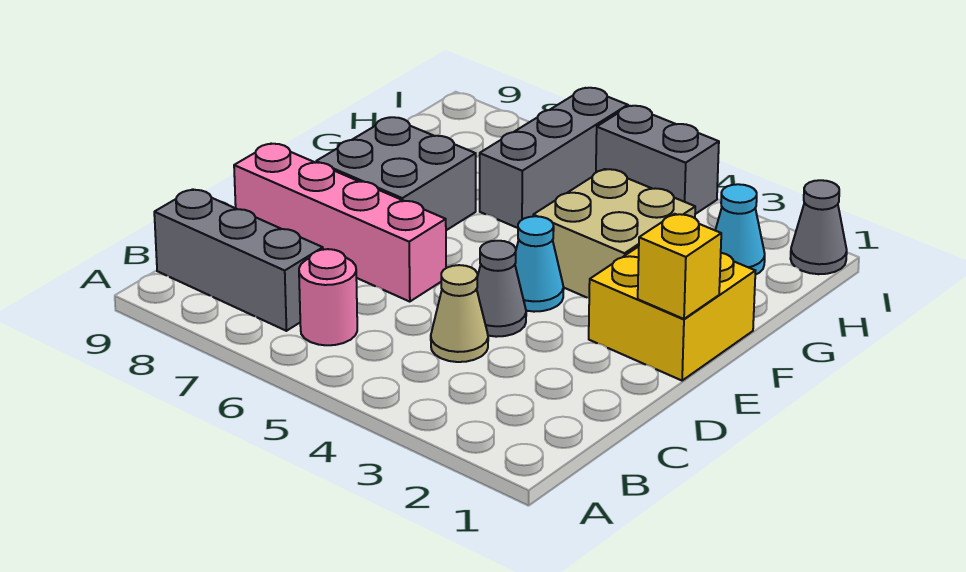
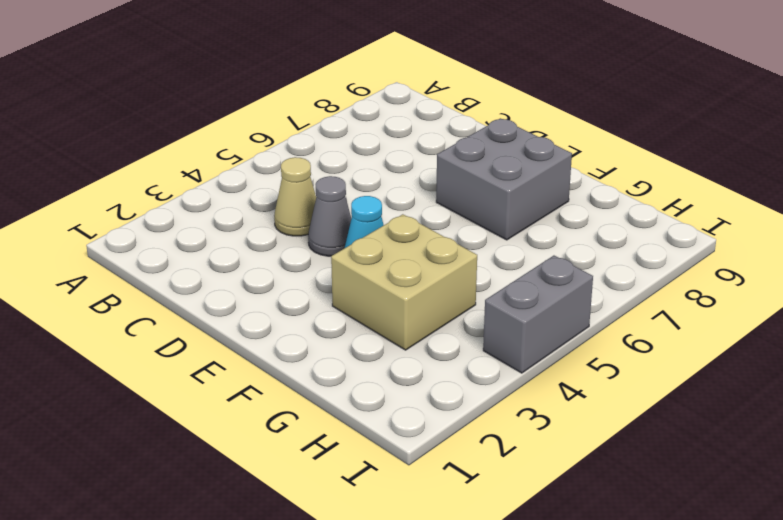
none -> pink round brick B6 level 1
none -> grey brick B7:B9 level 1
none -> pink brick D6:D9 level 1

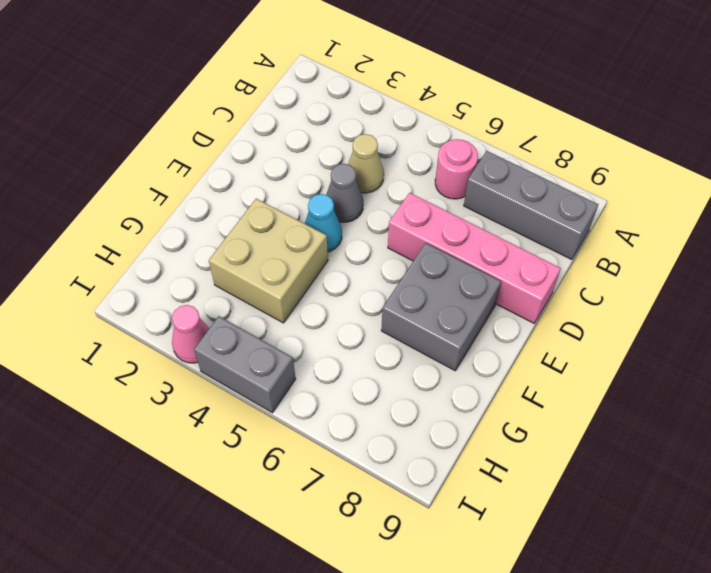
pink cone I3 level 1 -> none
none -> yellow brick E1:F2 level 1
none -> grey brick G6:I6 level 1
none -> cyan cone H2 level 1

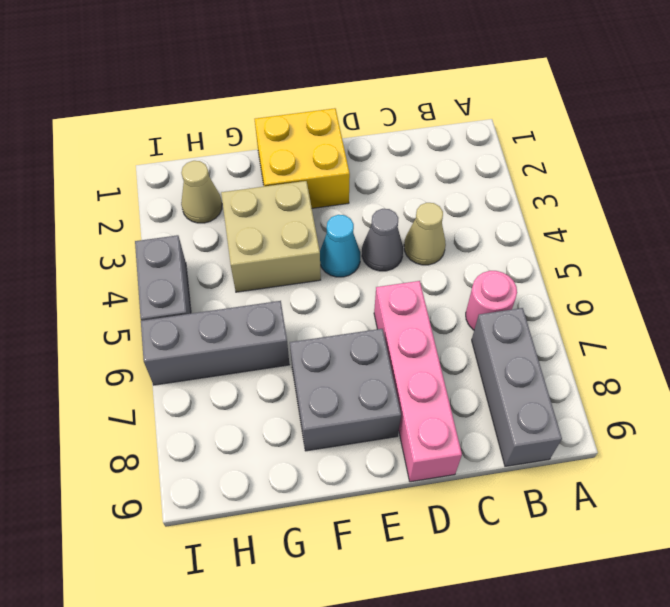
tan cone H2 level 1 -> cyan cone H2 level 1
none -> grey cone I1 level 1
none -> yellow brick E1 level 2

